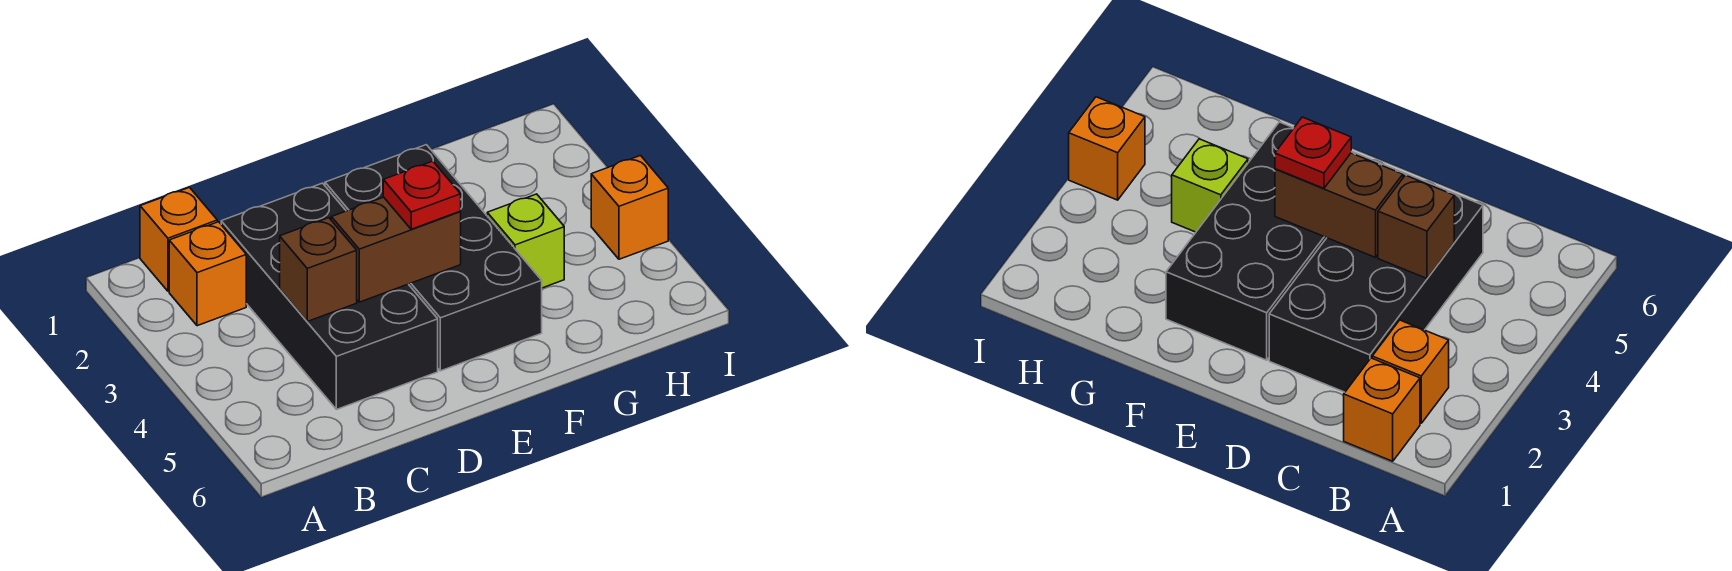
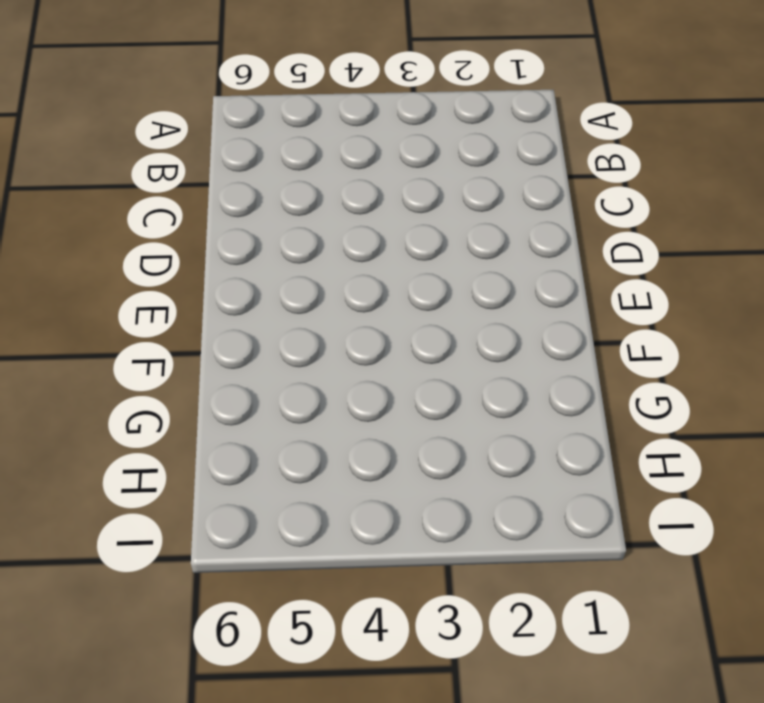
none -> orange brick B1 level 1
none -> orange brick B2 level 1

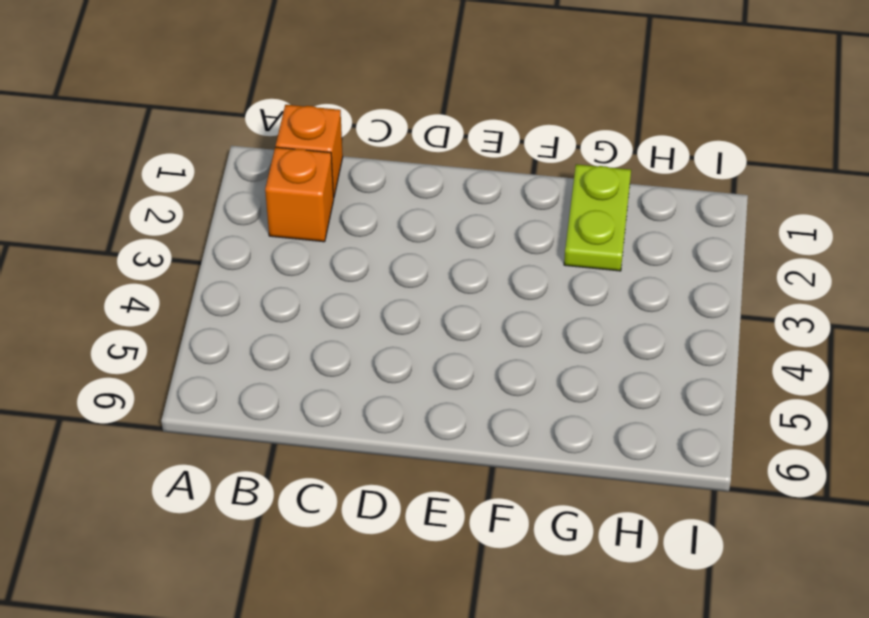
lime plate G1:G2 level 1 -> none
none -> black brick C2:D5 level 1
none -> black brick E2:F5 level 1

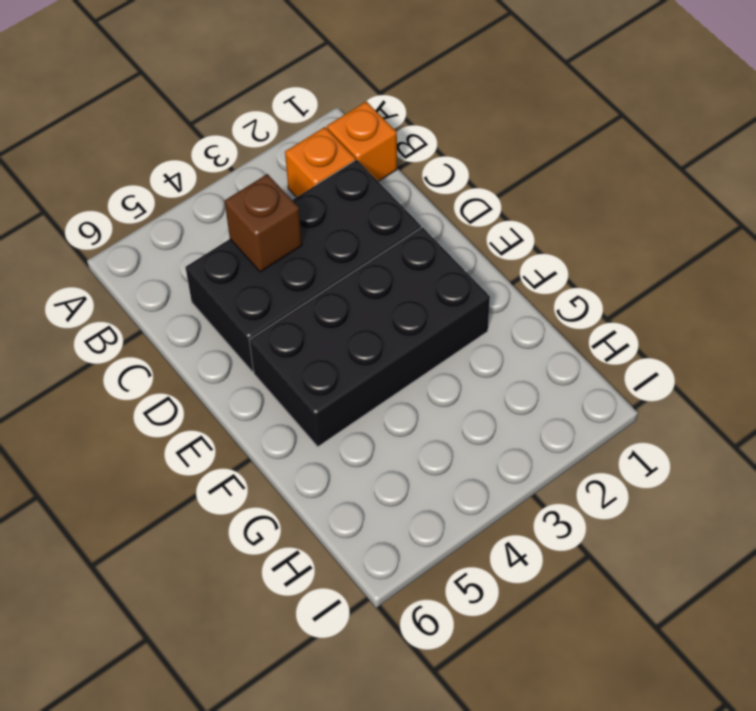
none -> lime brick G4 level 1
none -> orange brick I4 level 1

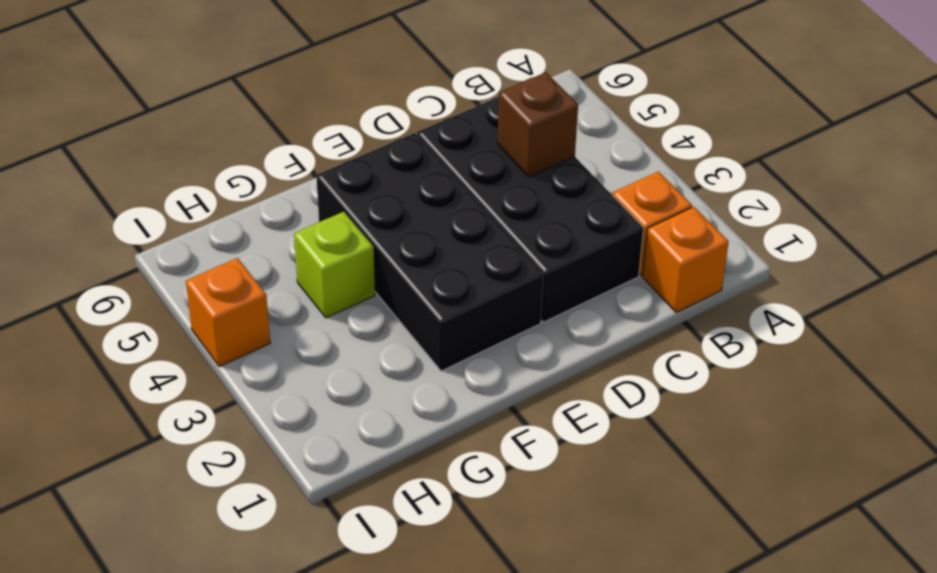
none -> brown brick D4:E4 level 2
none -> red plate E4 level 3

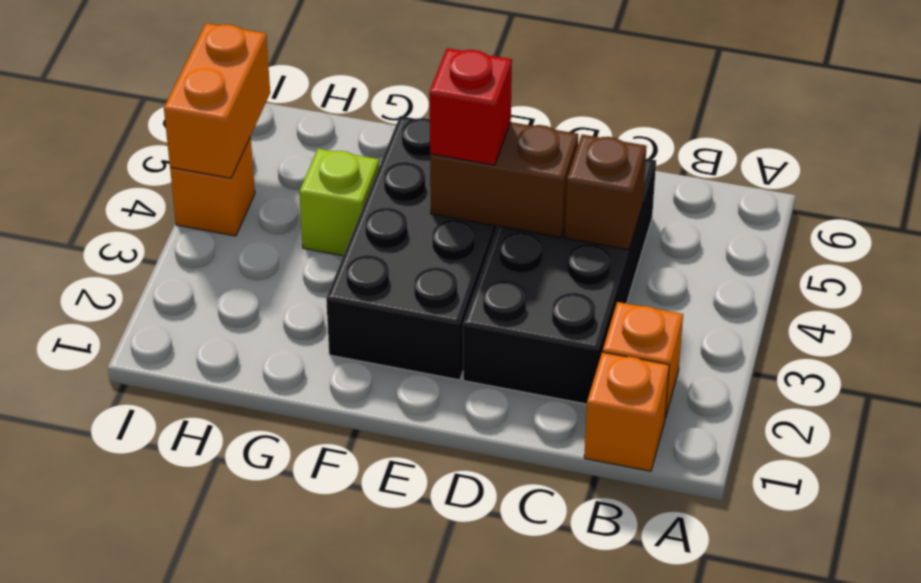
red brick E4 level 3 -> red plate E4 level 3
orange brick I4:I5 level 2 -> none

